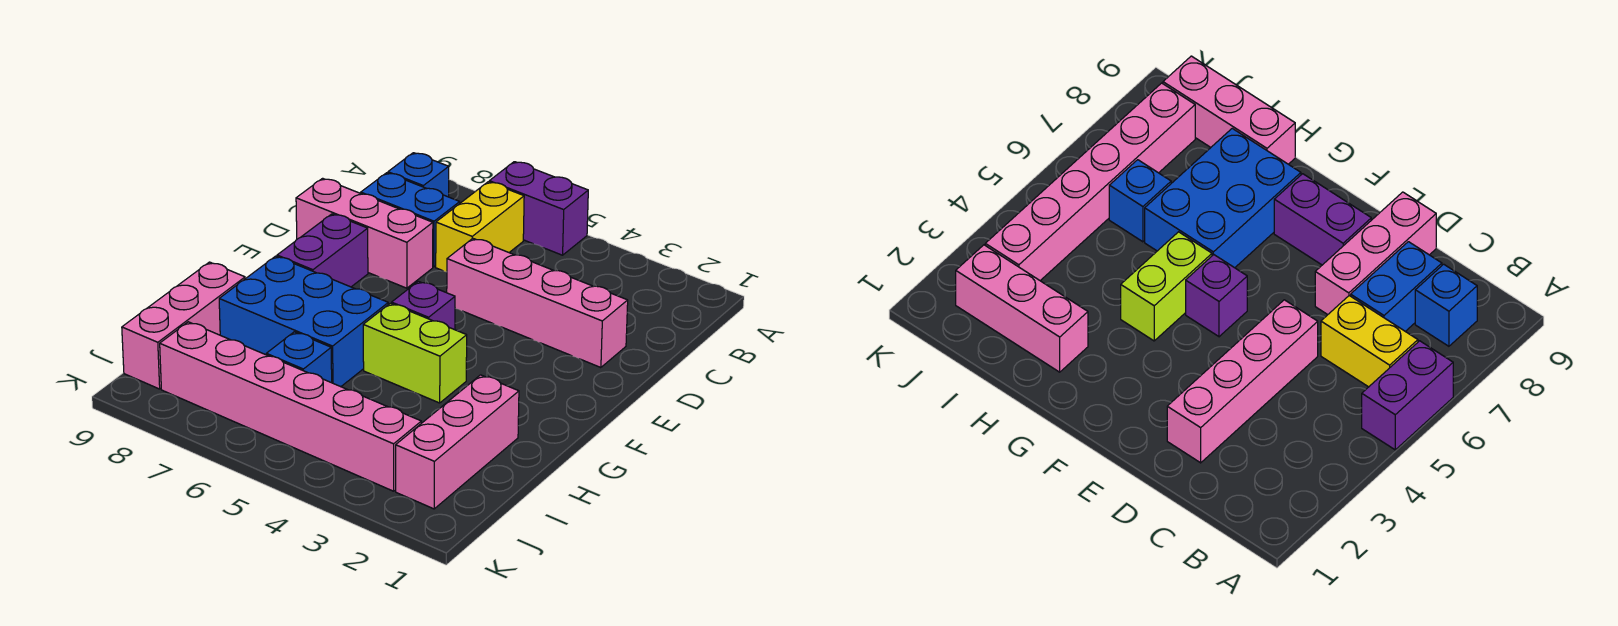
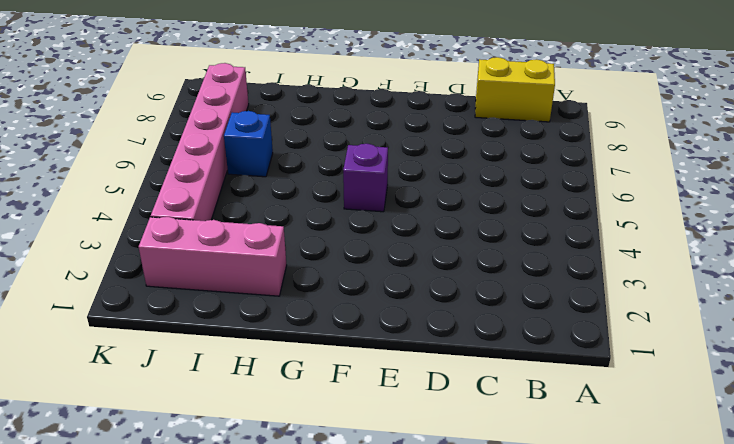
yellow brick B9:C9 level 1 -> yellow brick B6:C6 level 1
none -> purple brick A5:A6 level 1
none -> blue brick B8 level 1
none -> blue brick C7:C8 level 1

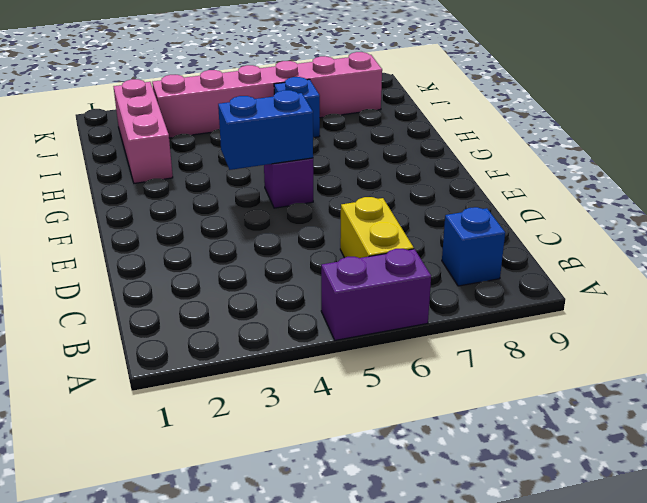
blue brick F4:F5 level 2 -> blue brick C7:C8 level 1
none -> pink brick D2:D5 level 1
none -> pink brick D7:D9 level 1
none -> purple brick E8:F8 level 1

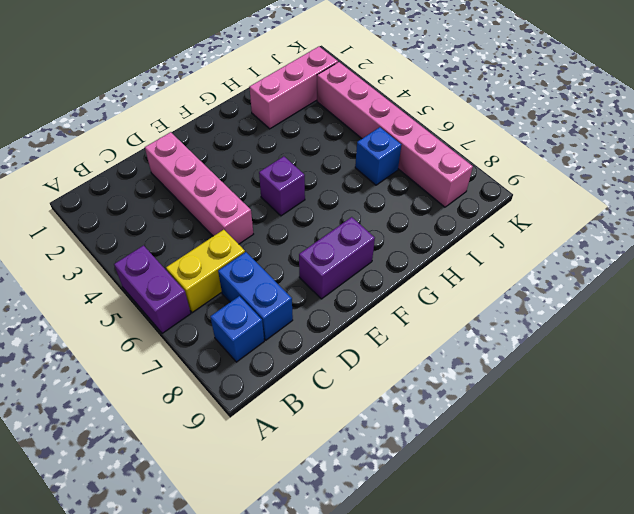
none -> pink brick D7:D9 level 1
none -> lime brick G4:G5 level 1
none -> blue brick G6:H8 level 1

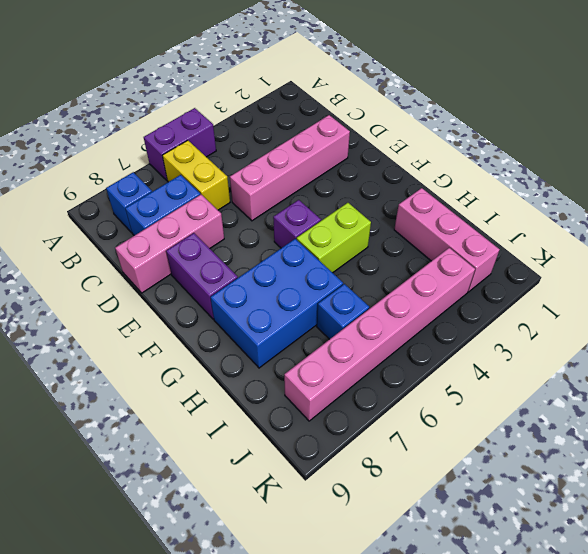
none -> pink brick H9:J9 level 1

